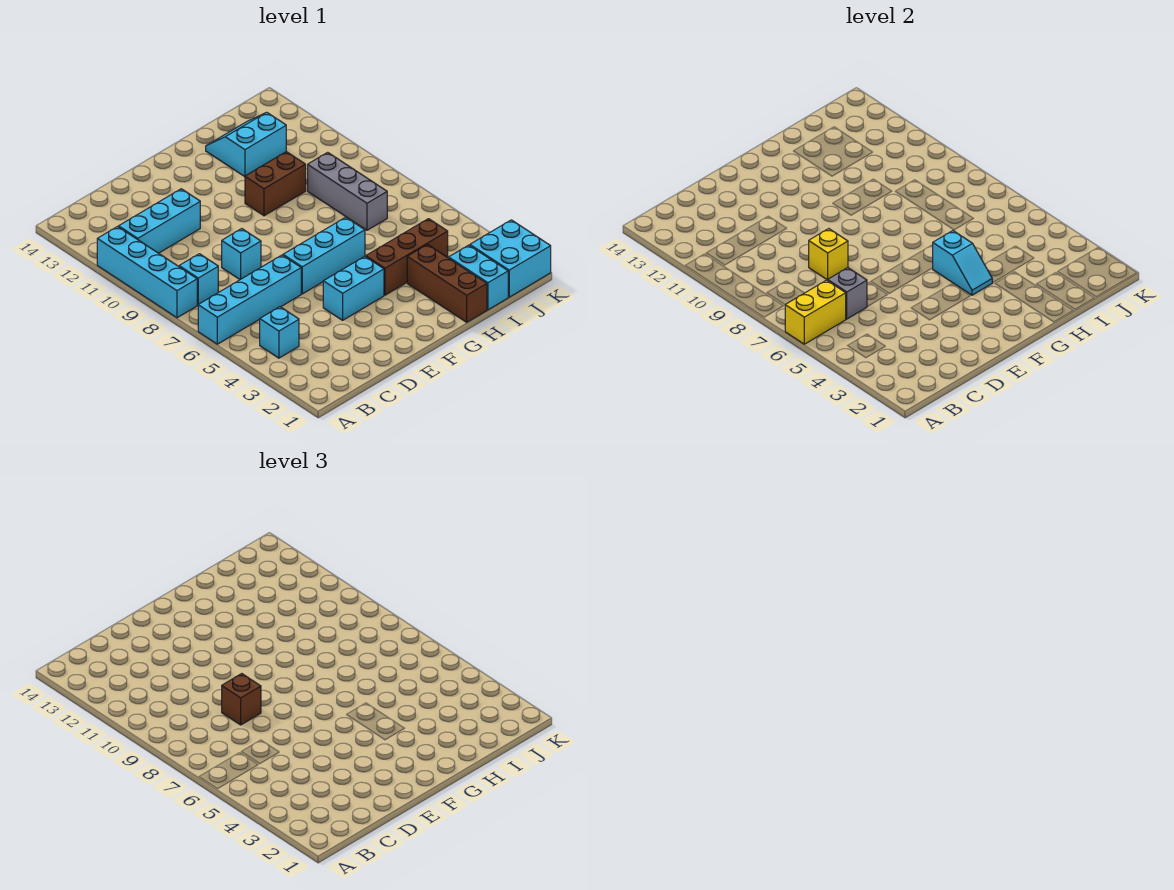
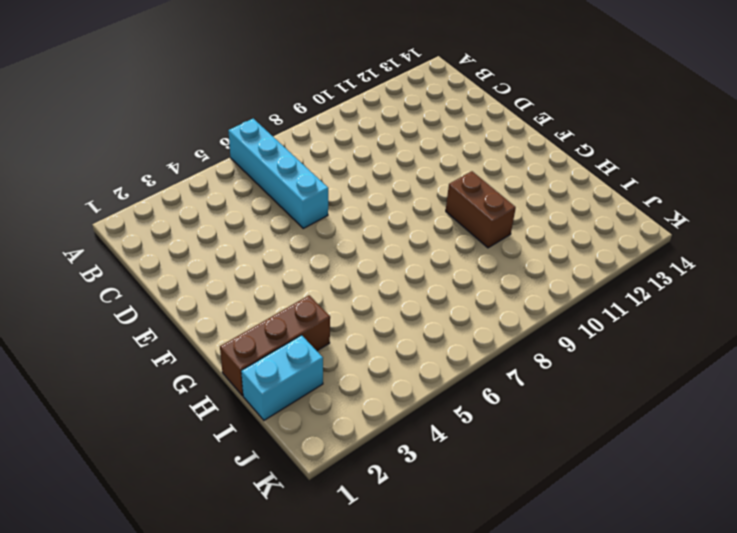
none -> cyan brick A8:A11 level 1
none -> cyan brick B4 level 1
none -> cyan brick B8 level 1

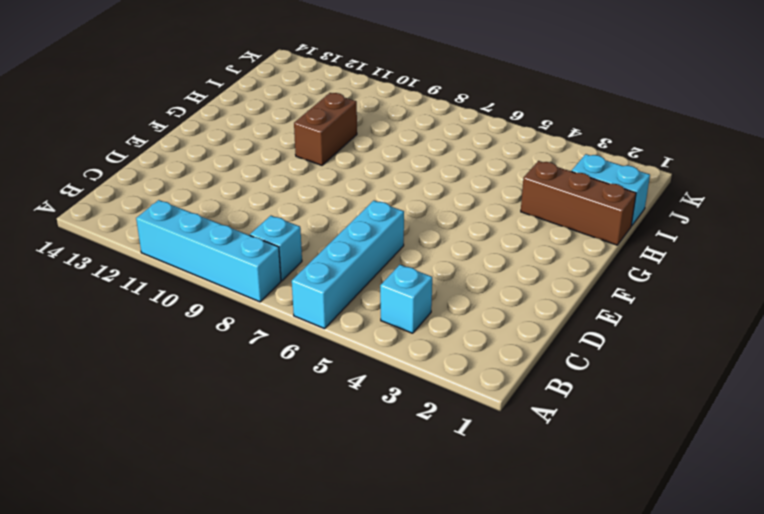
none -> cyan brick B11:D11 level 1
none -> cyan brick D8 level 1
none -> cyan brick E4:F4 level 1

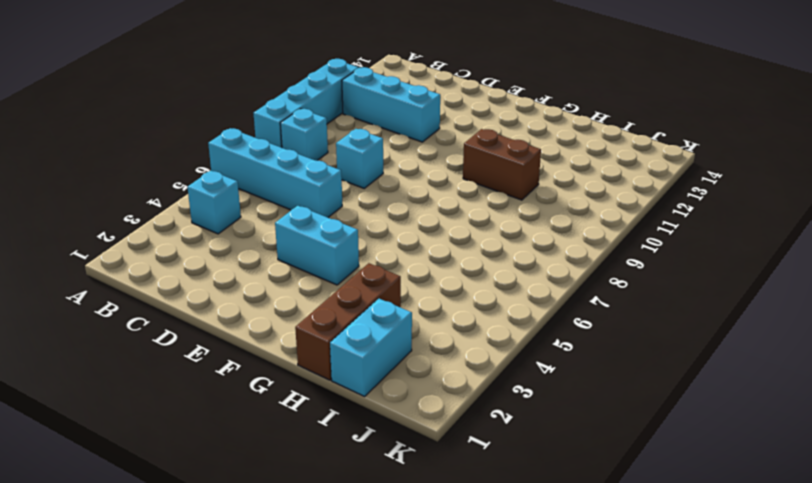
none -> cyan brick E6:G6 level 1
none -> brown brick G4:I4 level 1
none -> cyan slope H12:I13 level 1 top 12

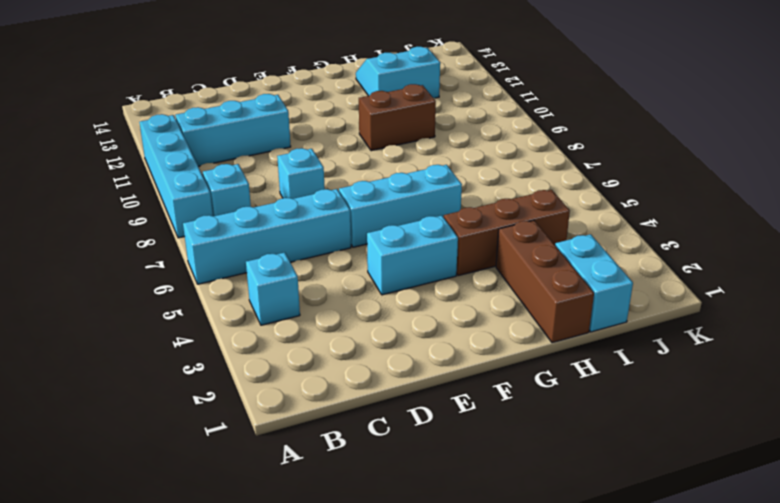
none -> grey brick I7:I9 level 1
none -> cyan brick J1:K2 level 1
none -> yellow brick A6:B6 level 2

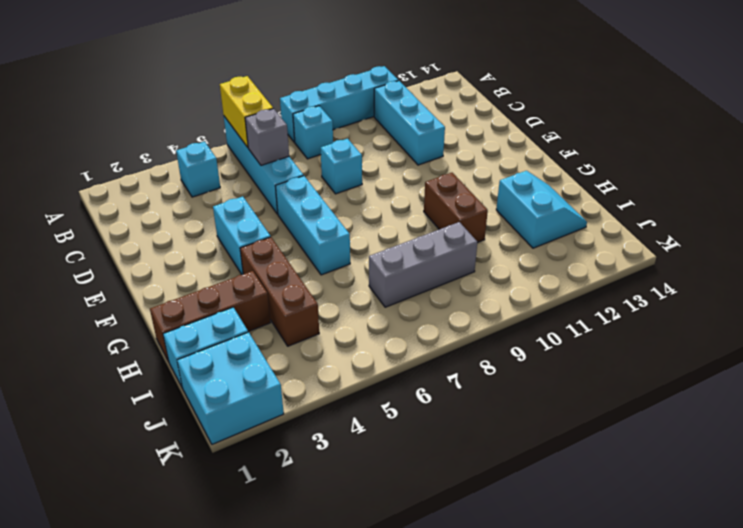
none -> yellow brick D8 level 2
none -> cyan slope G4:G5 level 2 top 5
none -> brown brick D8 level 3

